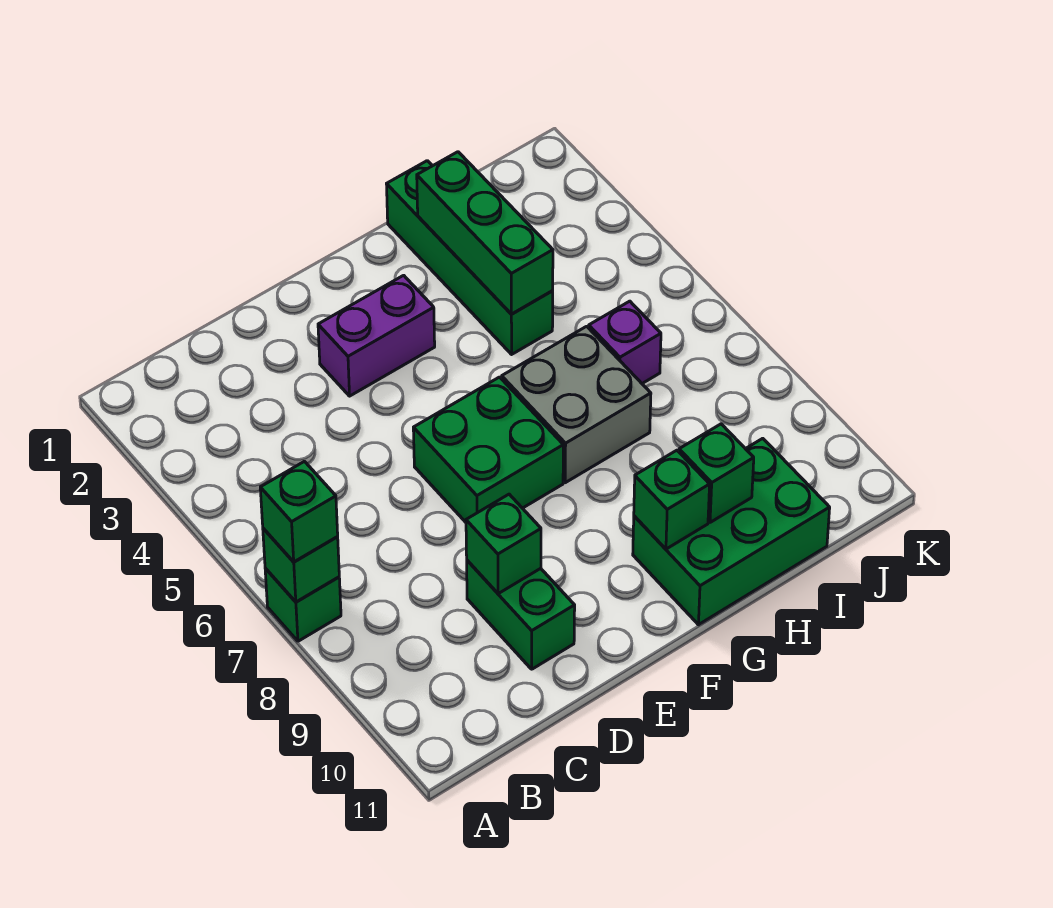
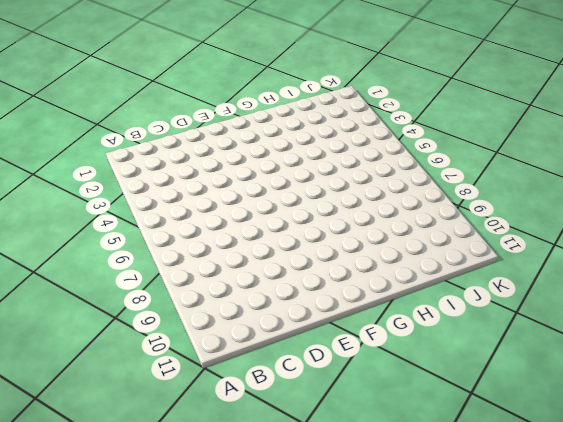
none -> green brick A7 level 1
none -> green brick D9:D10 level 1
none -> purple brick E3:F3 level 1

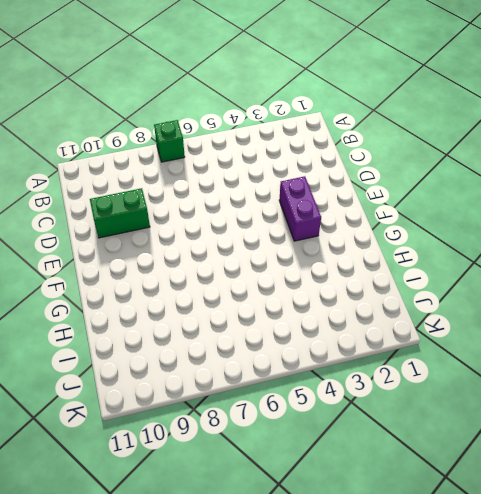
none -> green brick E6:F7 level 1
none -> grey brick G6:H7 level 1
none -> green brick G10:I11 level 1

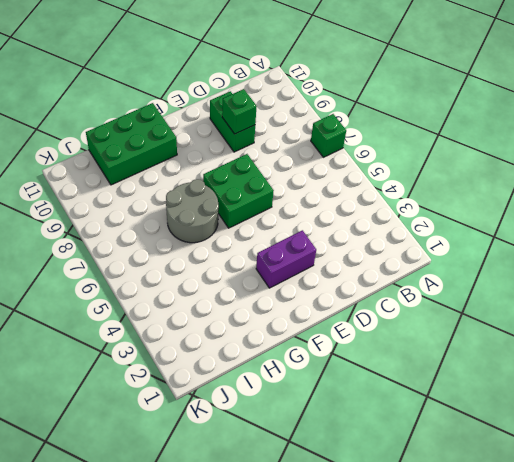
grey round brick G6:H7 level 1 -> grey brick G6:H7 level 1
none -> green brick H1:H4 level 1
none -> purple brick I6 level 1
none -> green brick A7 level 2

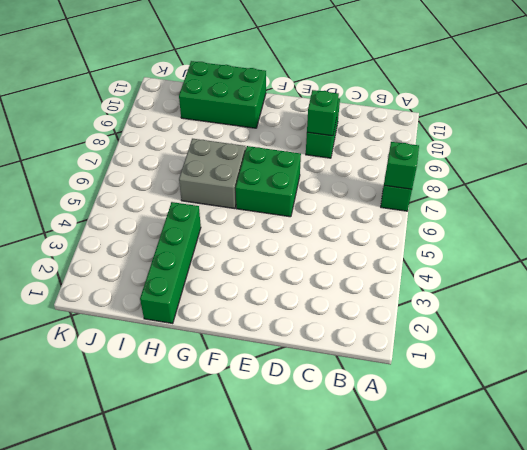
none -> purple brick E3:F3 level 1
none -> purple brick I6 level 1
none -> green brick G10 level 2

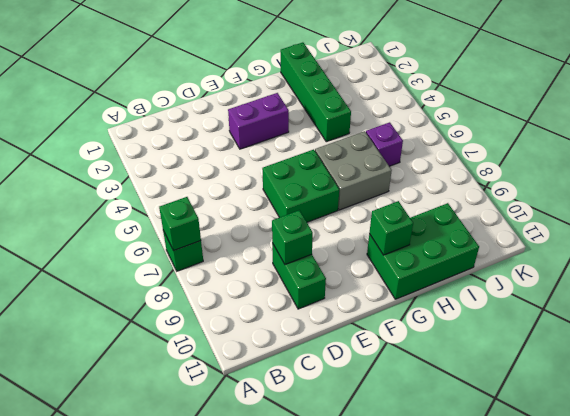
none -> green brick H2:H4 level 2
none -> green brick H10 level 2
none -> green brick A7 level 3

